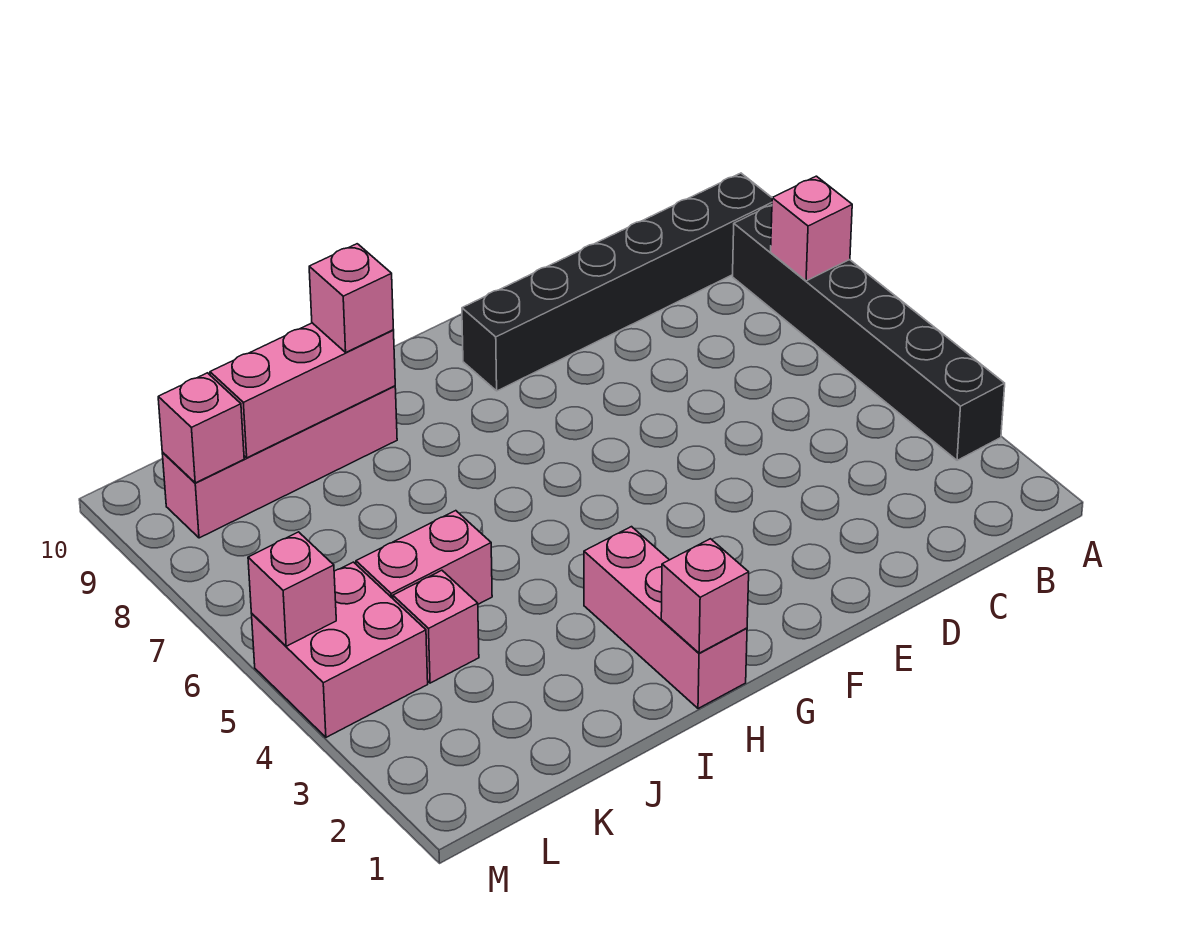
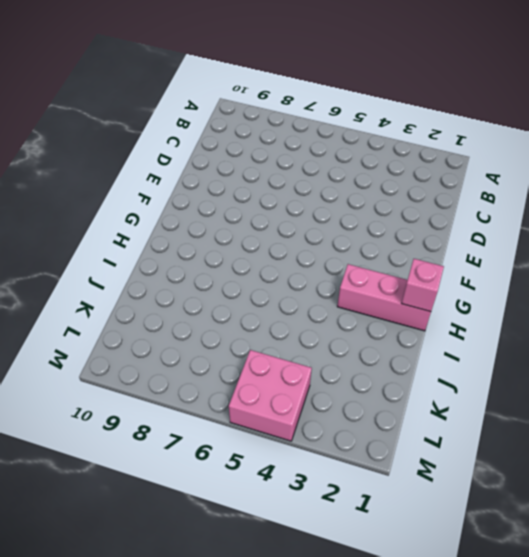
none -> black brick A3:A8 level 1
none -> black brick A9:F9 level 1
none -> pink brick I9:L9 level 1

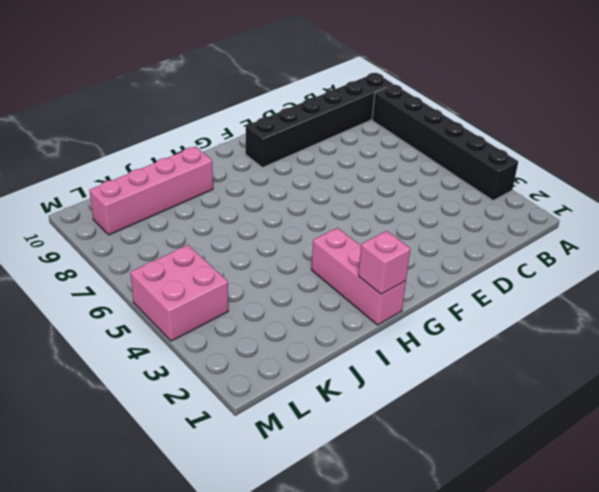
none -> pink brick J5:K5 level 1
none -> pink brick K4 level 1
none -> pink brick A7 level 2

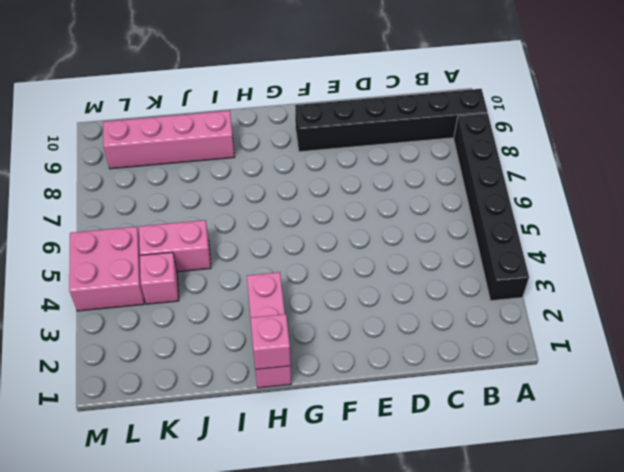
none -> pink brick A7 level 2
none -> pink brick I9:K9 level 2
none -> pink brick L9 level 2

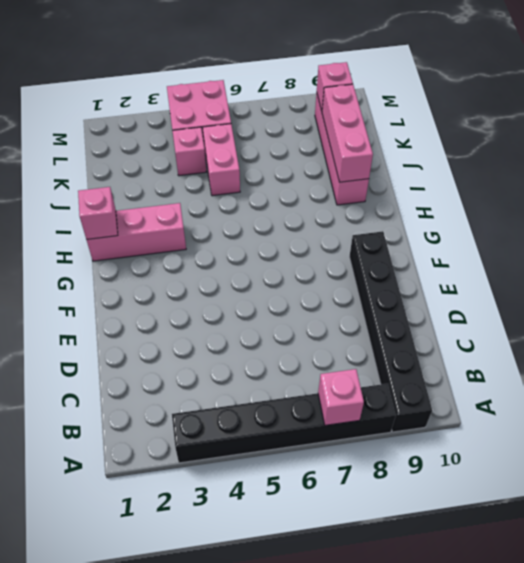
none -> pink brick M5 level 2
none -> pink brick I9 level 3

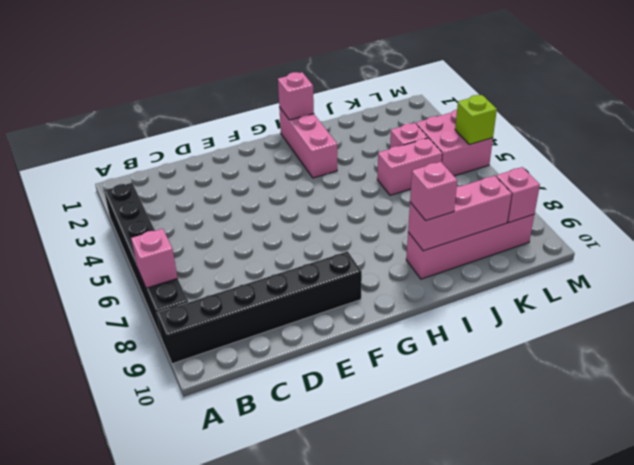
lime brick M5 level 2 -> pink brick M5 level 2

